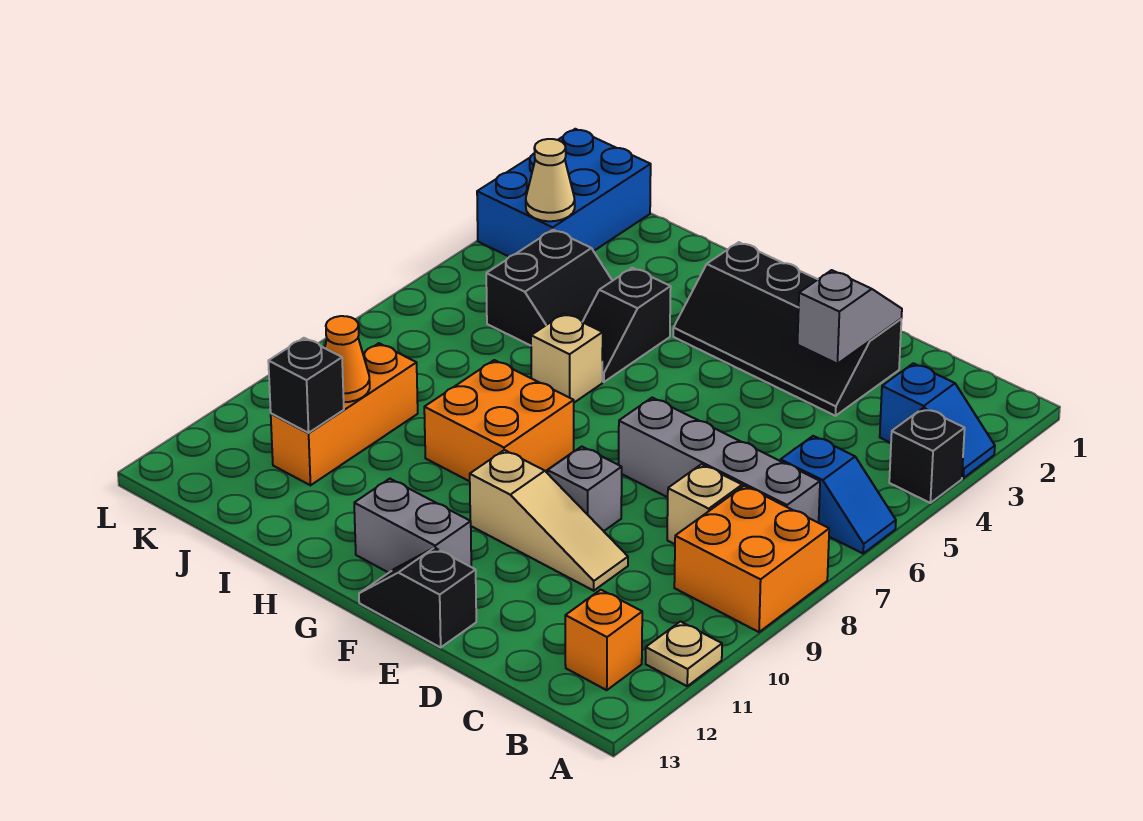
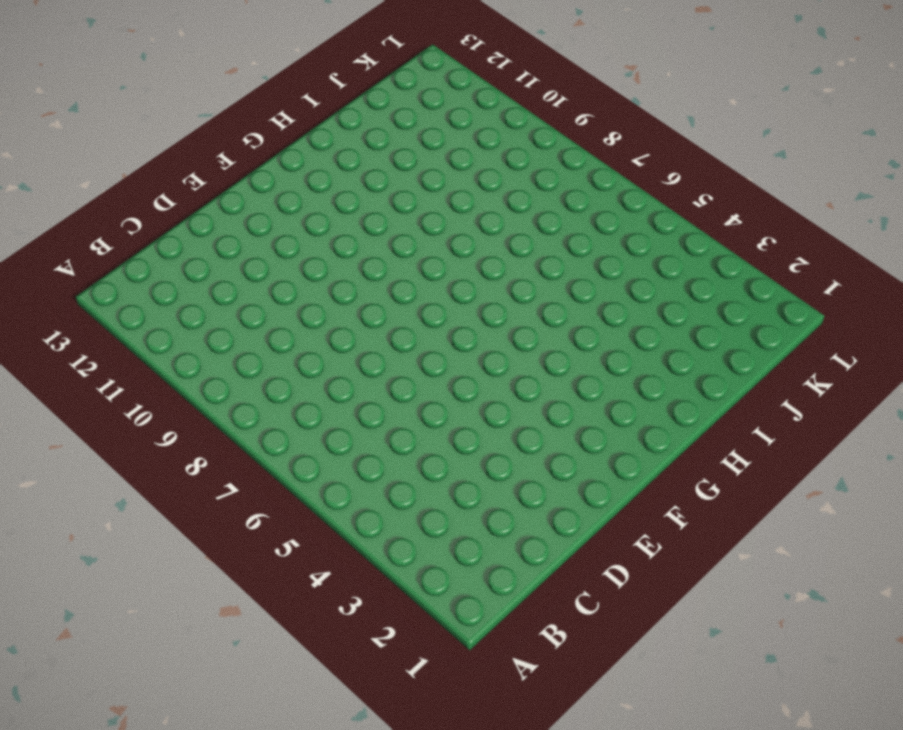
none -> blue slope A3:B3 level 1 top B
none -> black brick A4 level 1
none -> blue slope A6:B6 level 1 top B

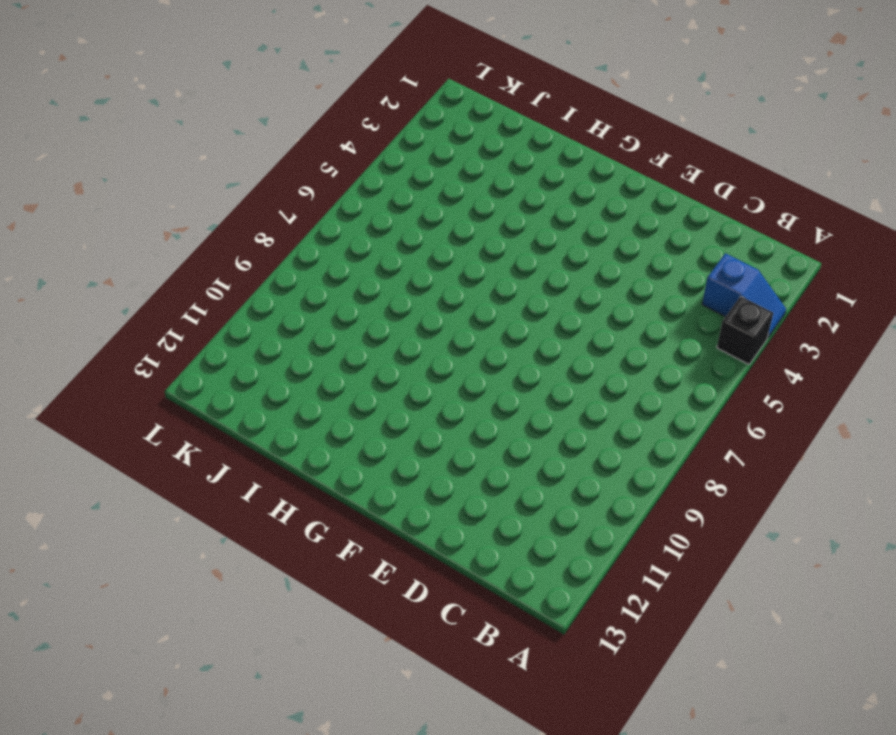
none -> blue slope A6:B6 level 1 top B
none -> orange brick A8:B9 level 1
none -> tan plate A11 level 1

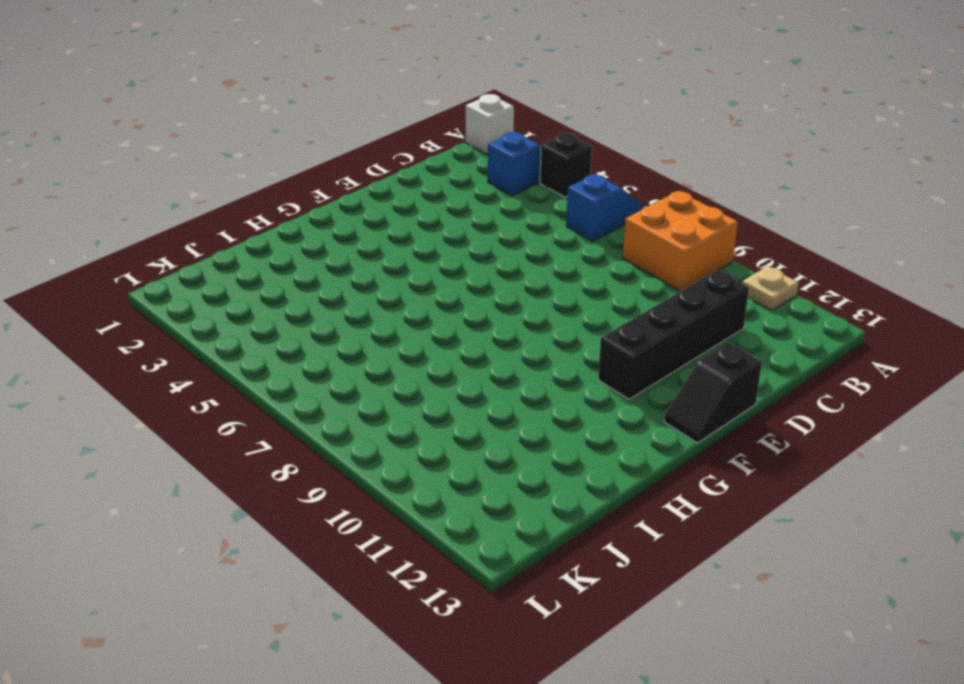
white brick A1 level 1 -> none
black brick C11:F11 level 1 -> none
none -> grey brick B7:E7 level 1
none -> orange brick B12 level 1
none -> tan brick C8 level 1

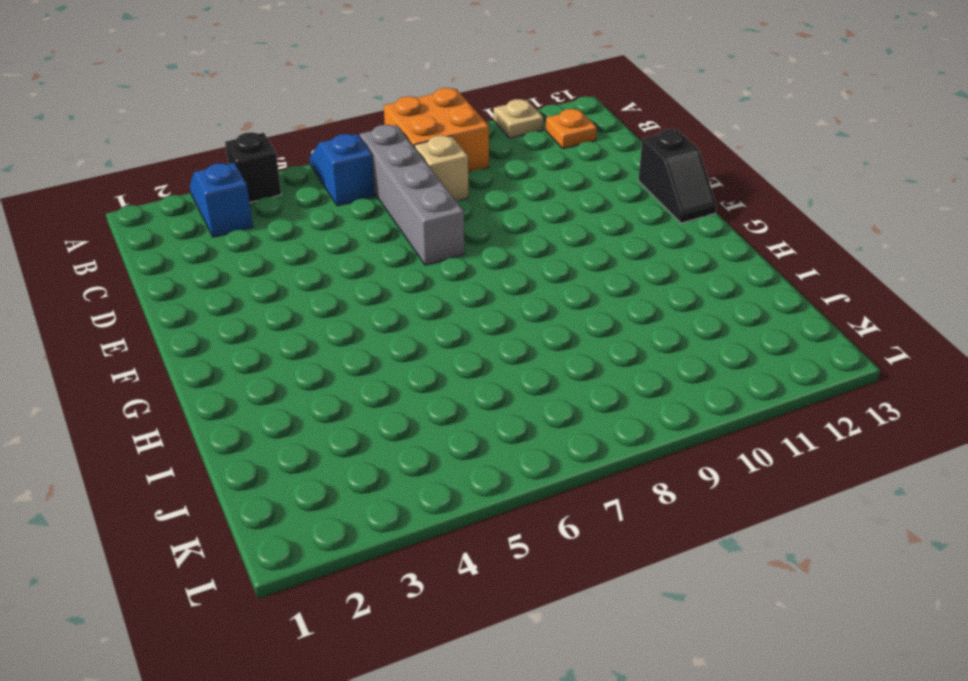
orange plate B12 level 1 -> orange brick B12 level 1
none -> black slope D2:G3 level 1 top 2
none -> tan slope D10:F10 level 1 top F
none -> grey brick E9 level 1

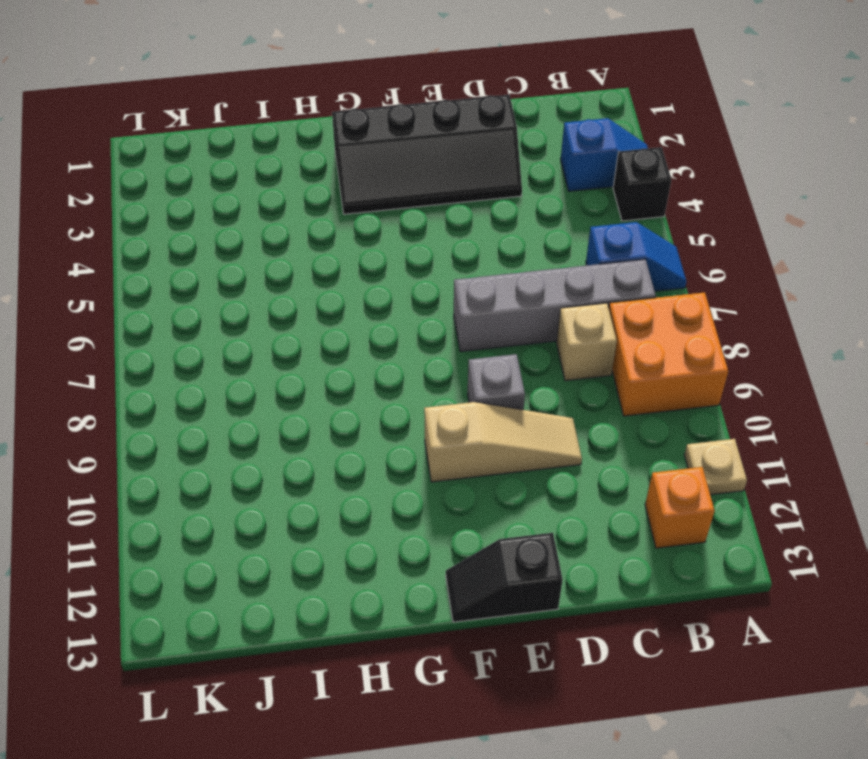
none -> grey brick F12:G12 level 1
none -> orange brick G8:H9 level 1
none -> black slope H4:H5 level 1 top 4

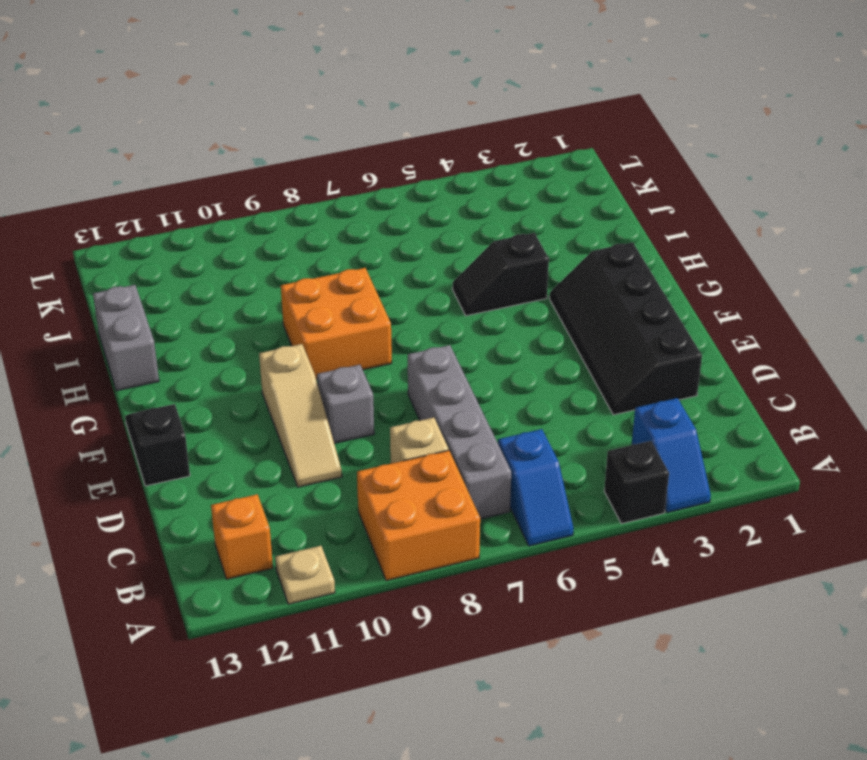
grey brick H13:I13 level 1 -> grey brick F12:G12 level 1
none -> tan brick H6 level 1
none -> black slope I4:J5 level 1 top J
none -> orange brick J9:J11 level 1

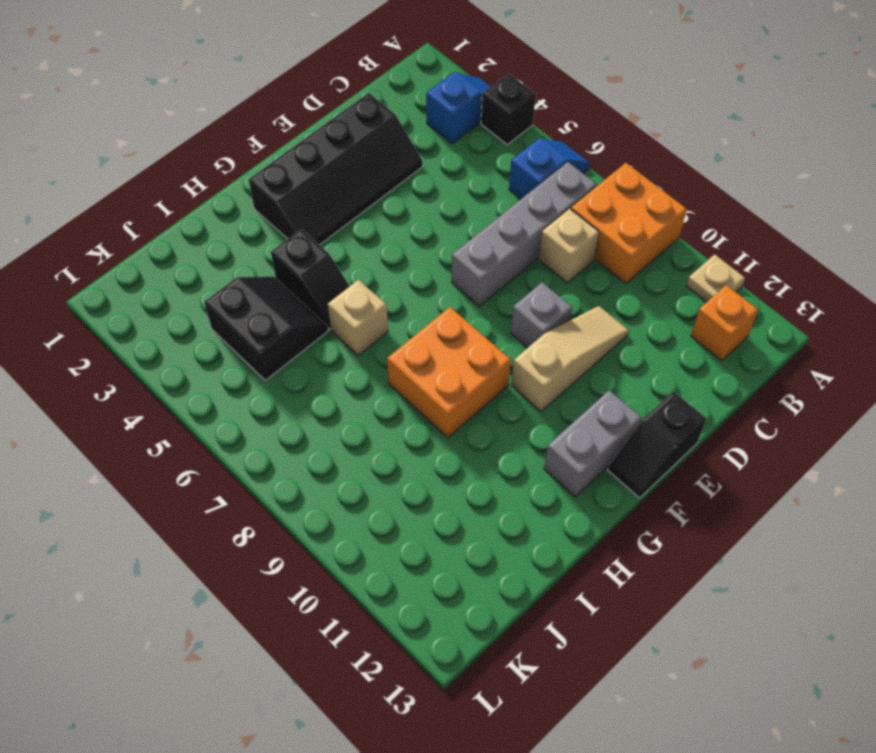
none -> orange brick J9:J11 level 1
none -> blue brick K1:L3 level 1
none -> grey slope D2:D3 level 2 top 3

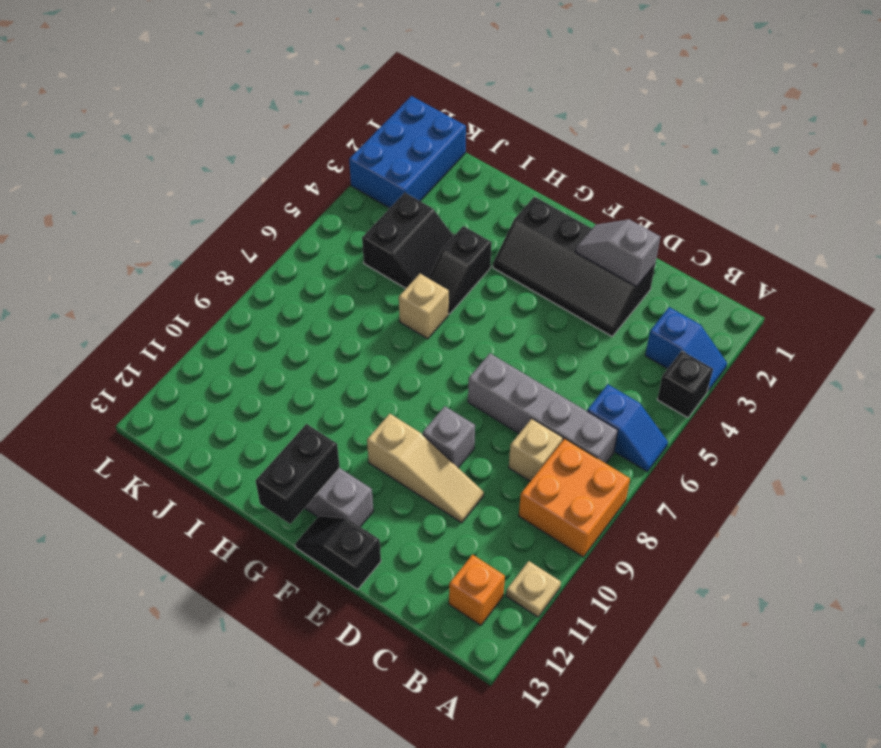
grey slope D2:E2 level 2 top D -> grey slope D2:D3 level 2 top 3
black brick G12:G13 level 2 -> none
none -> orange brick G8:H9 level 1
none -> orange brick J9:J11 level 1
none -> orange cone J10 level 2

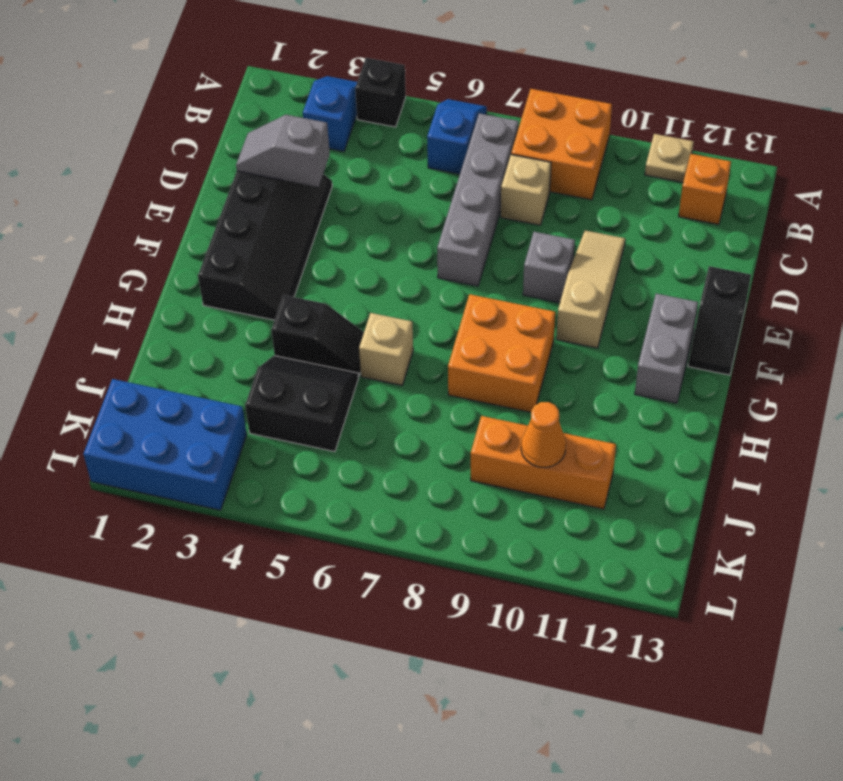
none -> black brick J11 level 2
none -> tan cone K3 level 2

